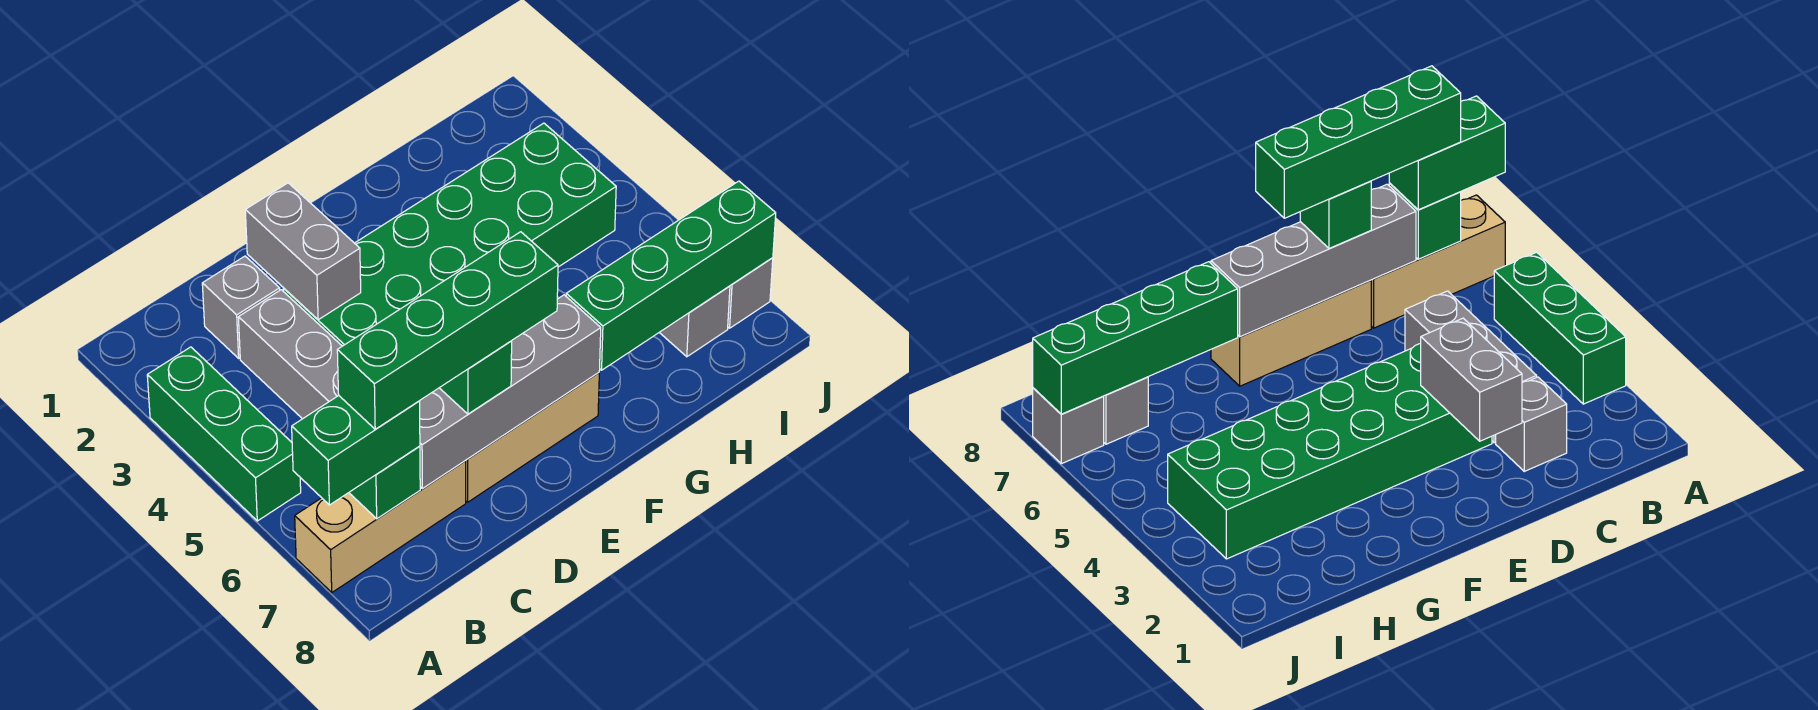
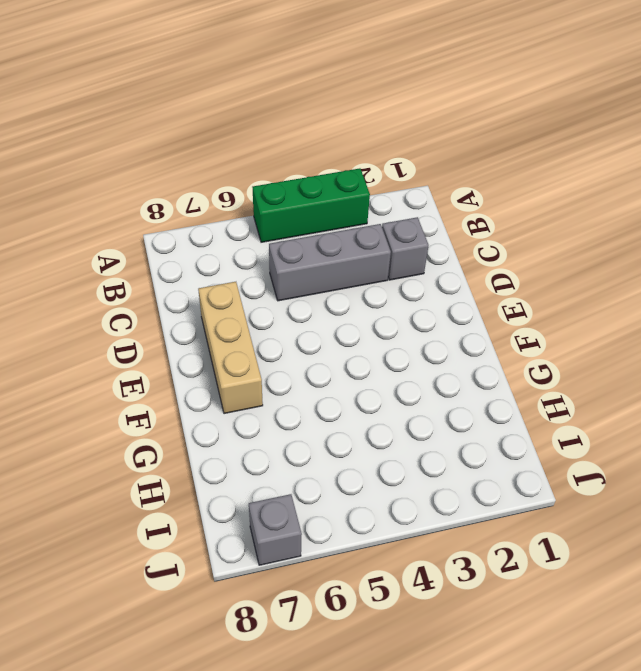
none -> tan brick A7:C7 level 1
none -> green brick D3:I4 level 1
none -> grey brick I7 level 1

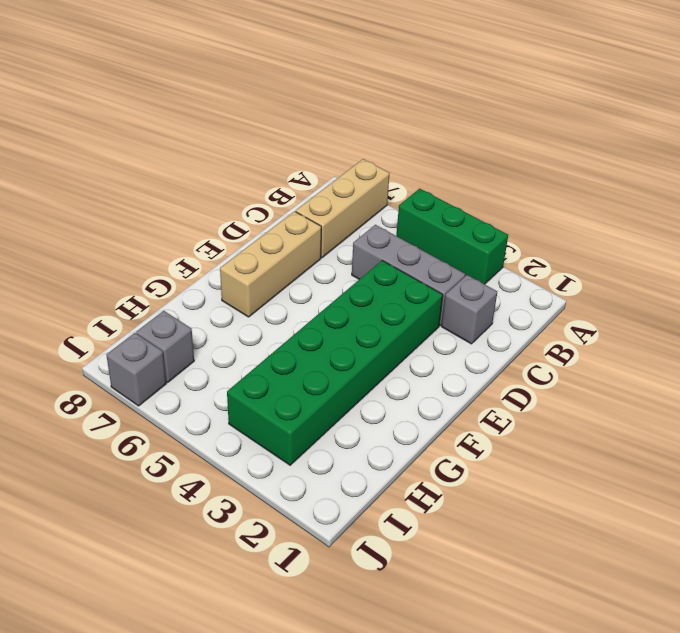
none -> green brick B7 level 2
none -> grey brick C7:F7 level 2
none -> grey brick D2:D3 level 2

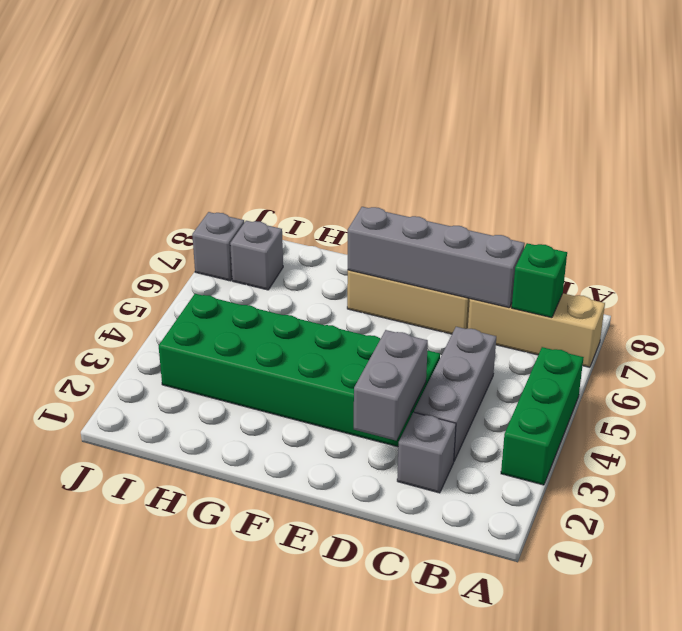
none -> green brick G7:J7 level 2
none -> green brick A7:B7 level 3
none -> green brick D7 level 3

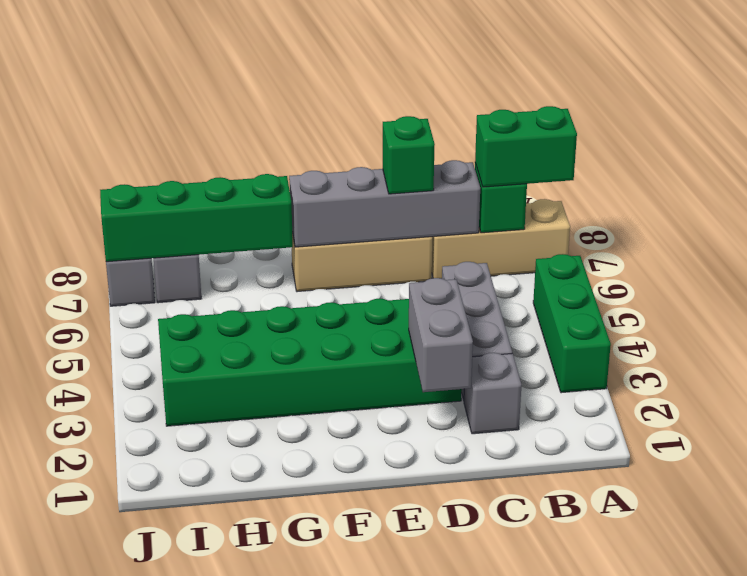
none -> green brick B7:E7 level 4

